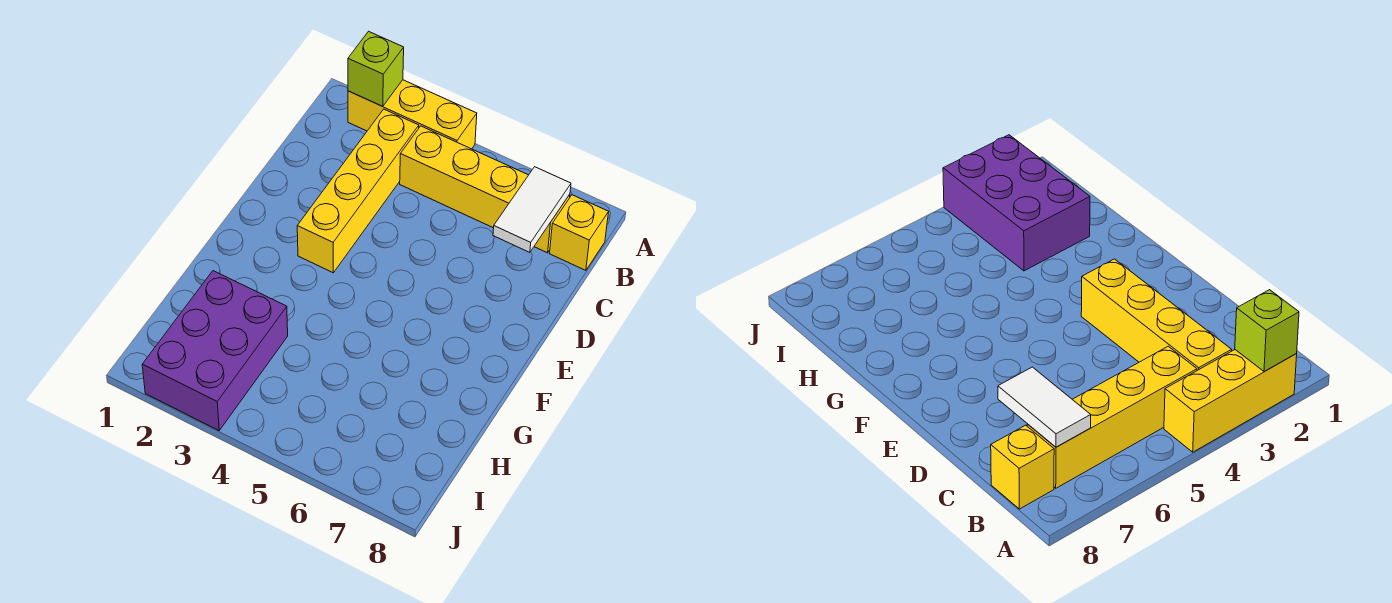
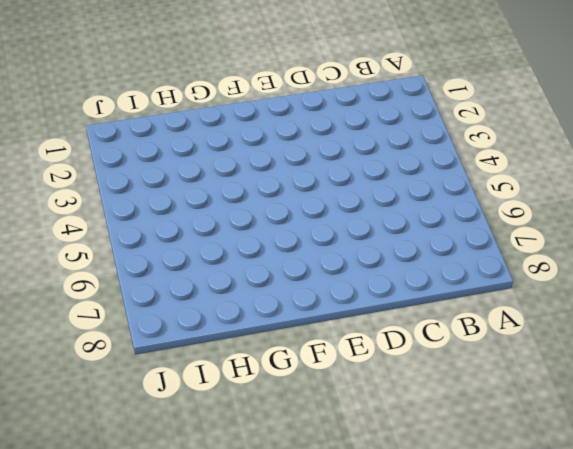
none -> yellow brick A2:A4 level 1
none -> yellow brick B3:E3 level 1

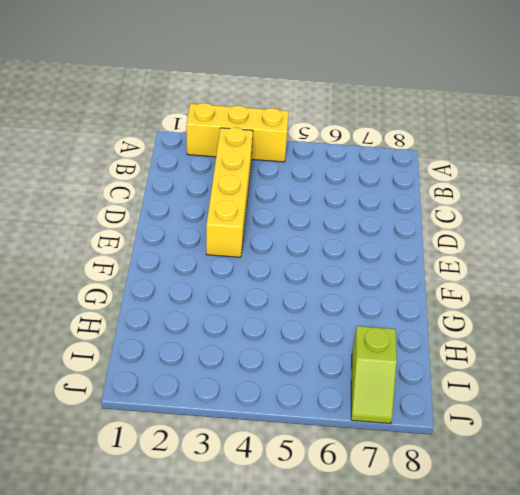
lime slope I7:J7 level 1 top I -> none
none -> yellow brick B4:B7 level 1
none -> yellow brick B8 level 1

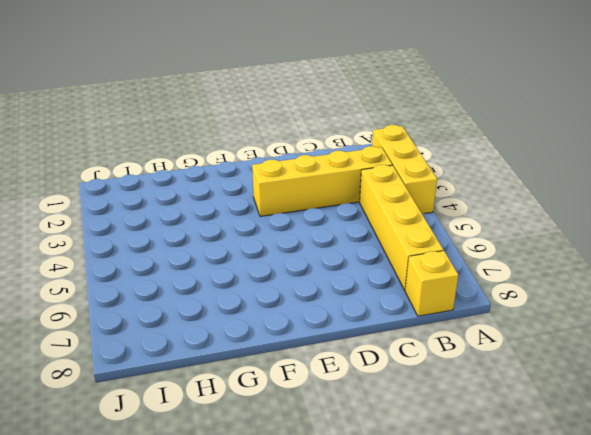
none -> purple brick H2:J3 level 1
none -> lime brick A2 level 2

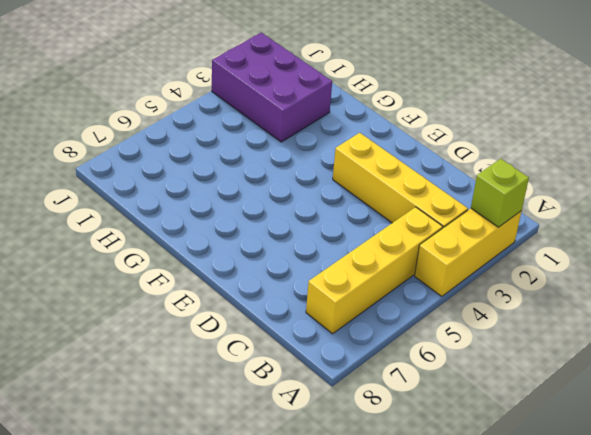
none -> yellow brick B8 level 1
none -> white tile B7:C7 level 2

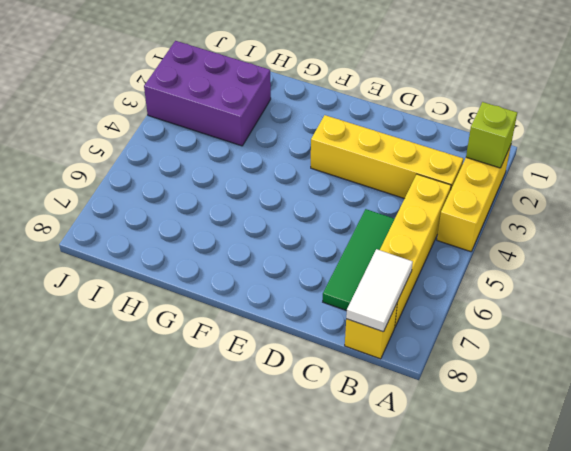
white tile B7:B8 level 2 -> white tile B7:C7 level 2
green tile C5:C7 level 1 -> none

